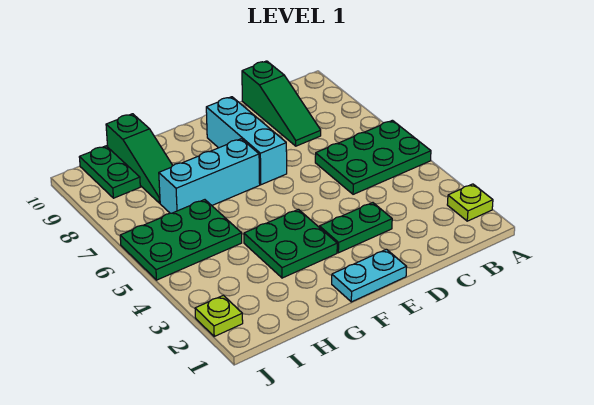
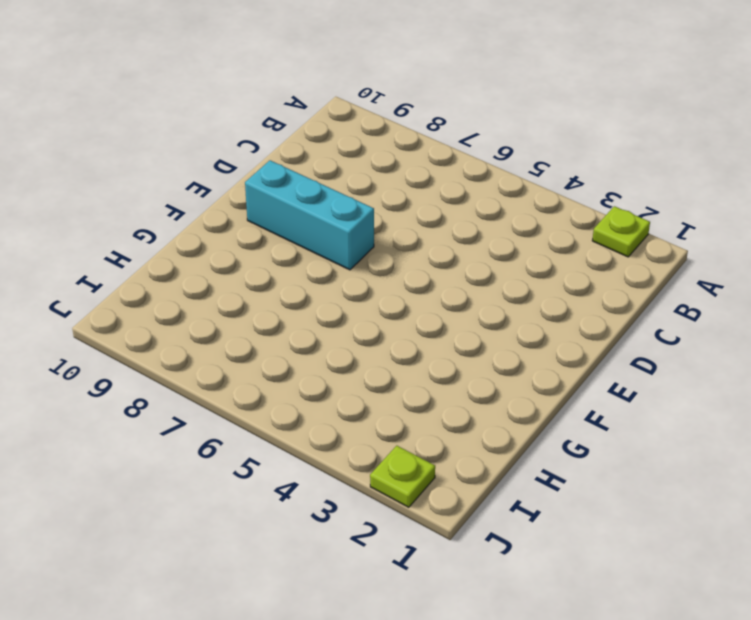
none -> green plate A5:C6 level 1
none -> green slope C8:C10 level 1 top 10
none -> green plate D3:E3 level 1

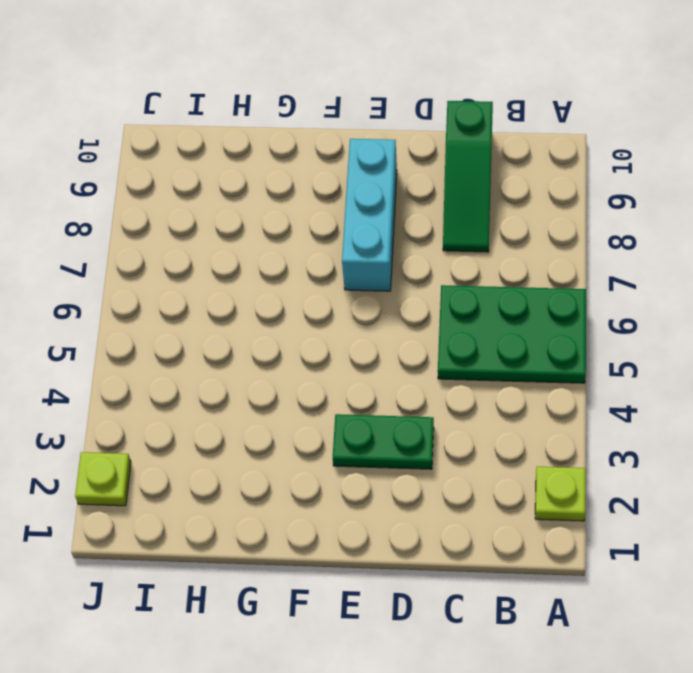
none -> cyan plate E1:F1 level 1
none -> green plate F3:G4 level 1
none -> cyan brick F7:H7 level 1

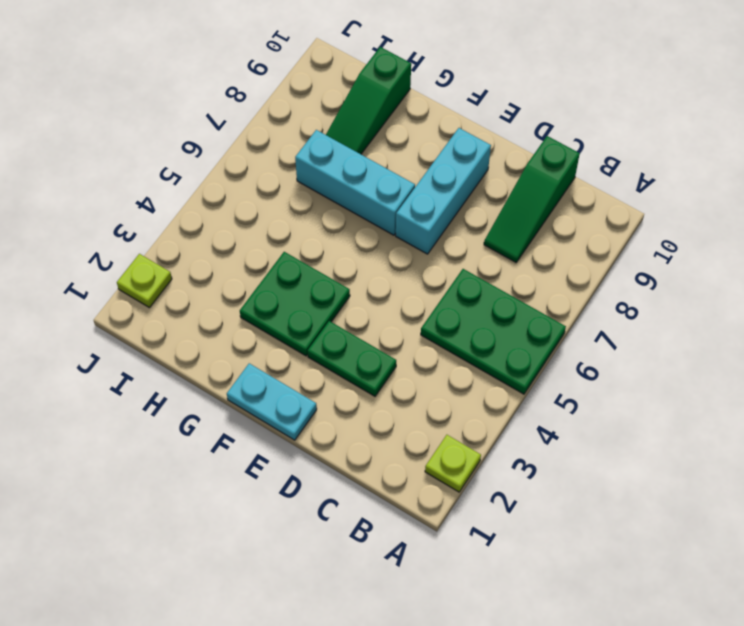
none -> green plate H5:J6 level 1
none -> green plate I9:I10 level 1

